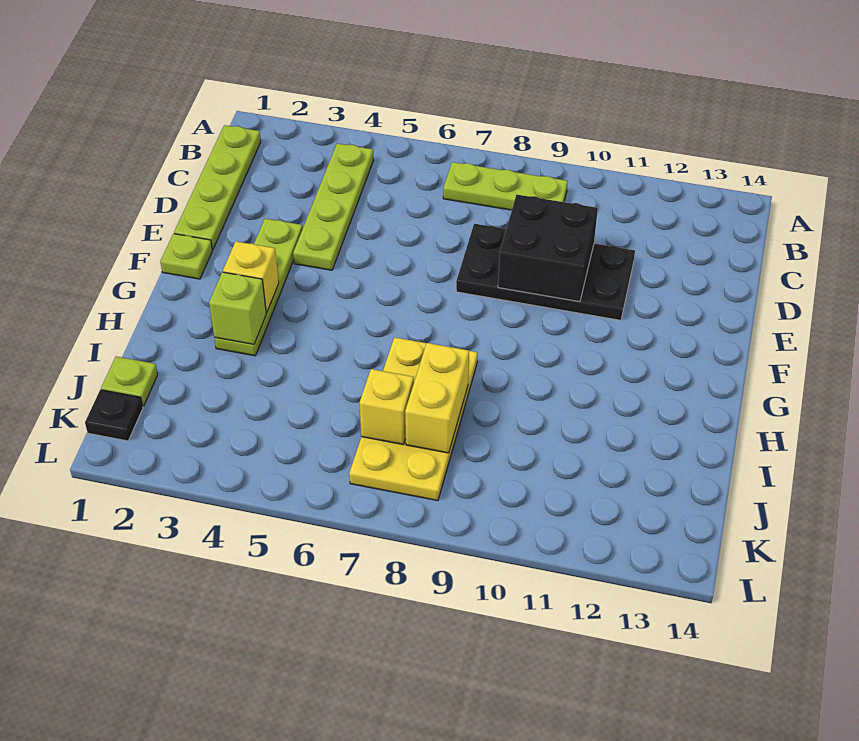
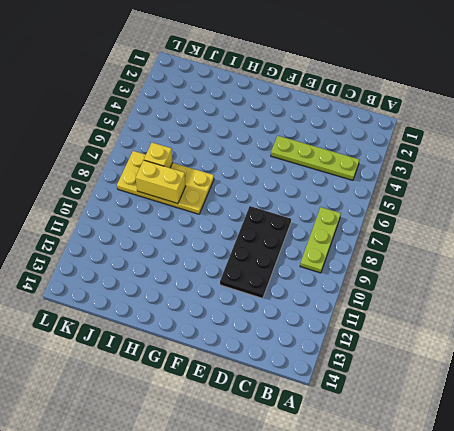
none -> lime plate B1:E1 level 1
none -> lime plate E3:H3 level 1
none -> lime plate F1 level 1

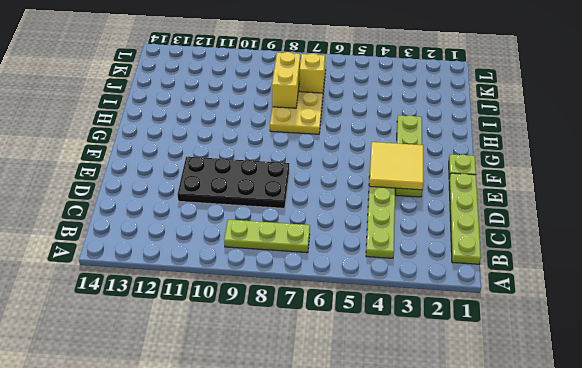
yellow tile E3:F4 level 2 -> none
none -> lime plate J1 level 1
none -> black plate K1 level 1
none -> black brick D9:E10 level 2

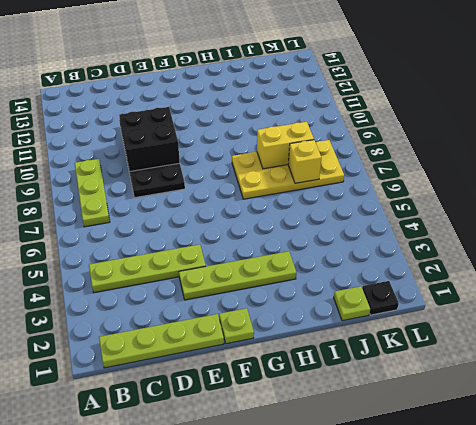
none -> yellow brick G3 level 2
none -> lime brick H3 level 2

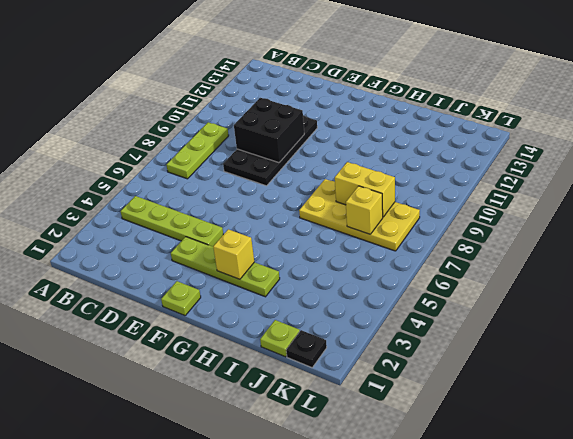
none -> lime plate B1:E1 level 1
none -> lime brick H3 level 2

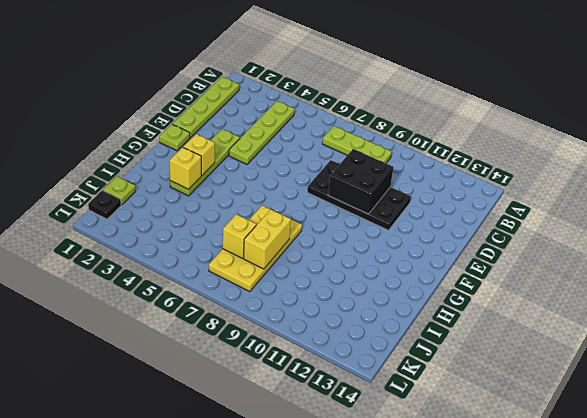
yellow brick H3 level 2 -> lime brick H3 level 2

